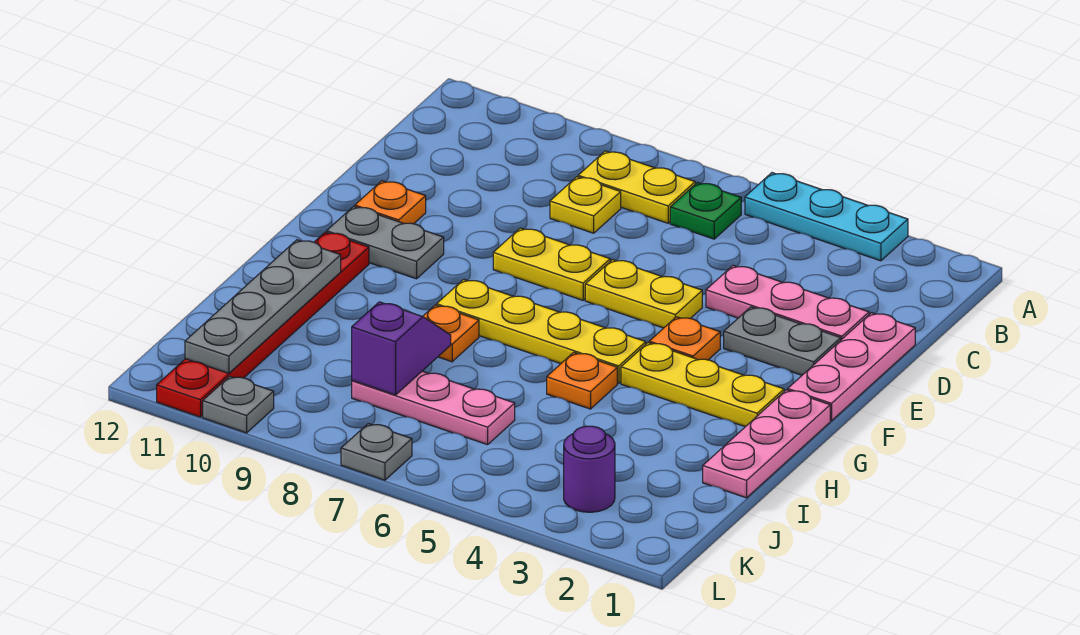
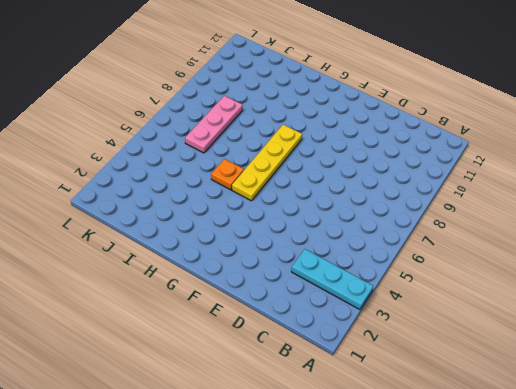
cyan plate A3:C3 level 1 -> cyan plate A3:A5 level 1
none -> green plate B6 level 1
none -> yellow plate B7:B8 level 1
none -> yellow plate C8 level 1

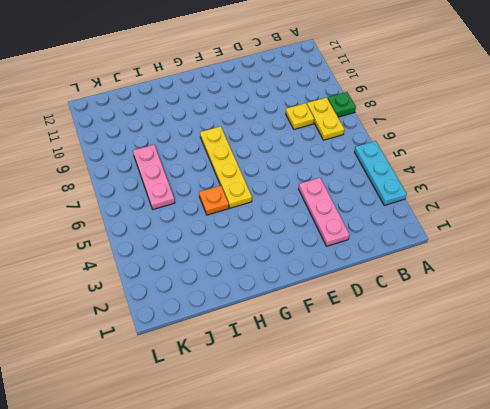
green plate A8 level 1 -> green plate B6 level 1
none -> pink plate D1:F1 level 1
none -> grey plate E2:E3 level 1
none -> yellow plate E5:E6 level 1

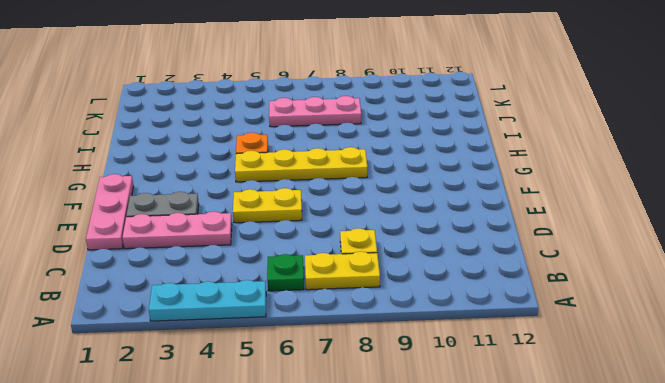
none -> yellow plate E7:E8 level 1
none -> orange plate E11 level 1
none -> orange plate F4 level 1

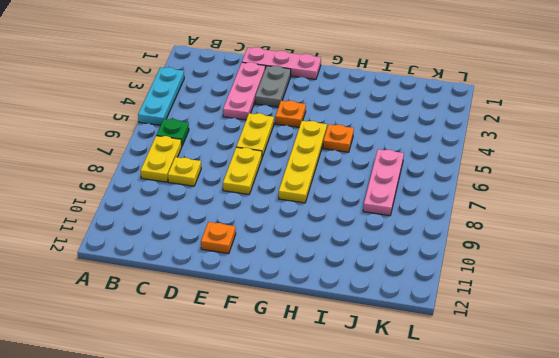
none -> grey plate F10:F11 level 1
none -> pink plate G1:I1 level 1
none -> yellow plate G2:G4 level 1

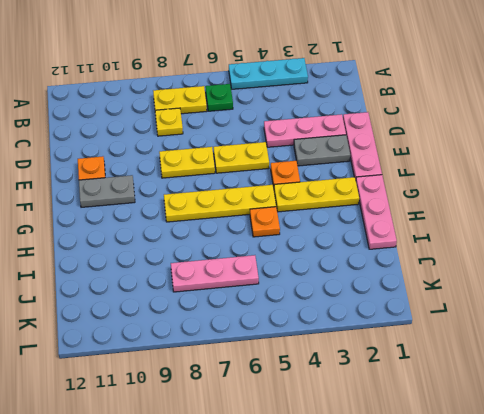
none -> red plate G11:L11 level 1
none -> orange plate H8 level 1
none -> purple round brick K3 level 1

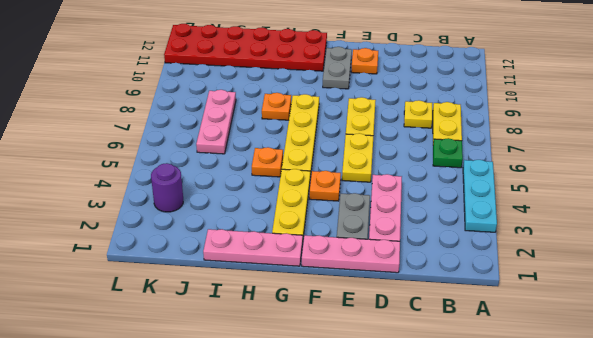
red plate G11:L12 level 1 -> red plate G11:L11 level 1
none -> grey plate L7 level 1
none -> grey plate L10 level 1
none -> grey plate H11:K11 level 2

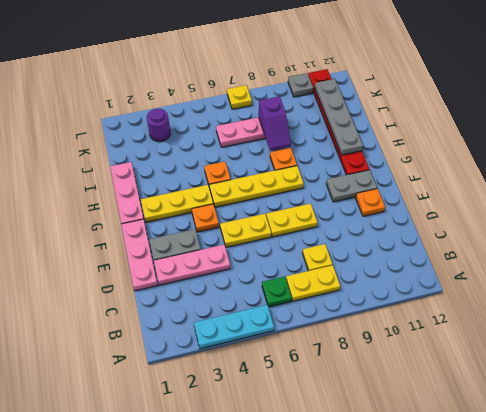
yellow plate L7 level 1 -> grey plate L7 level 1

